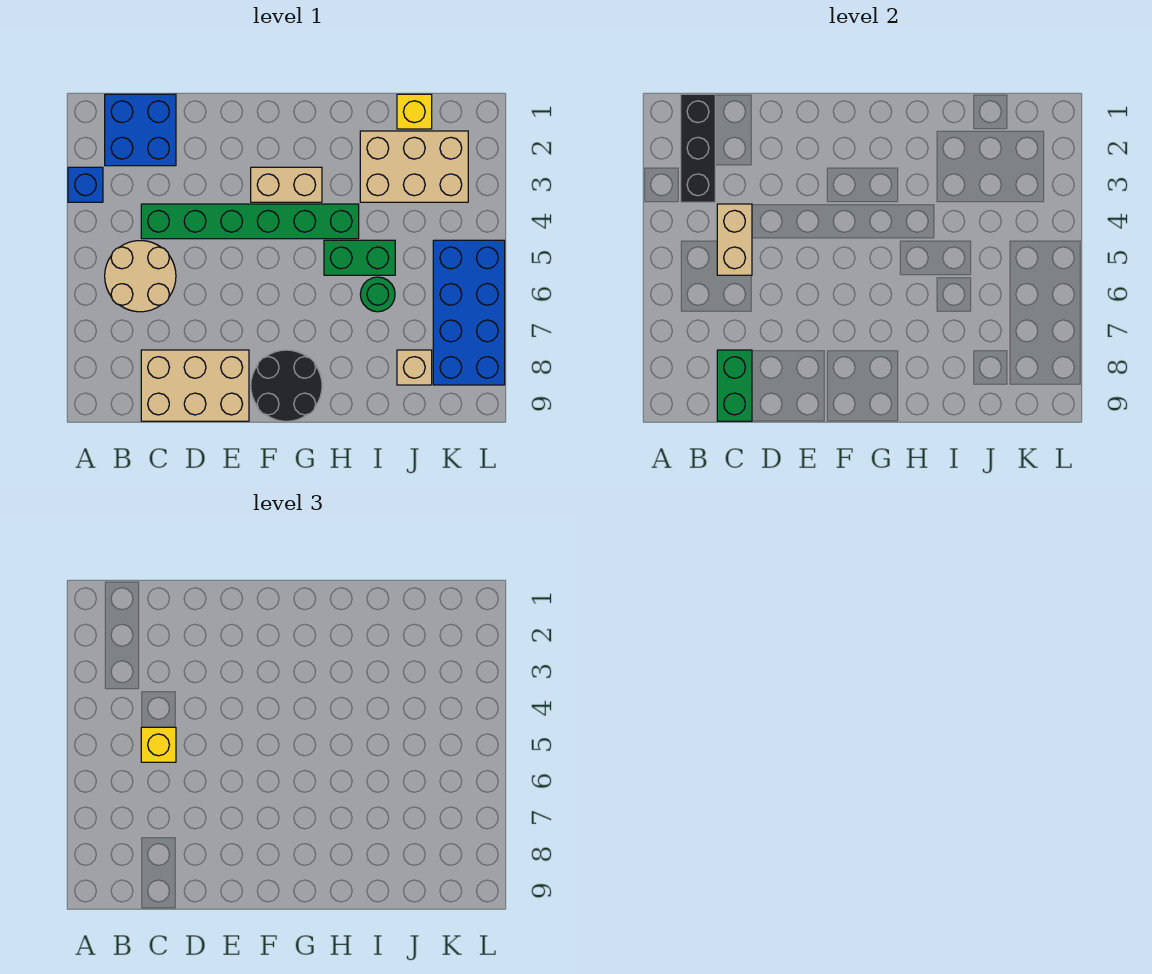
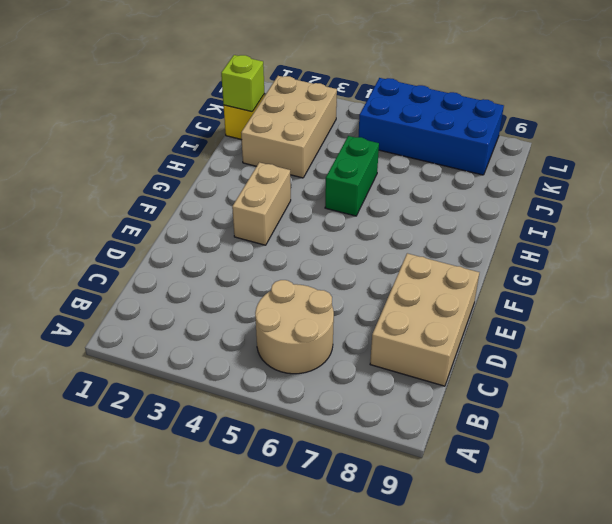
lime brick J1 level 2 -> none
none -> blue brick A3 level 1
none -> blue brick B1:C2 level 1
none -> green brick C4:H4 level 1

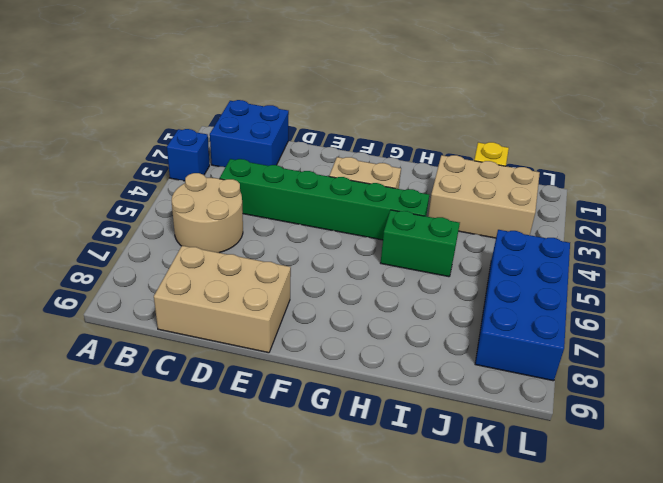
none -> black round brick F8:G9 level 1
none -> green round brick I6 level 1
none -> tan brick J8 level 1

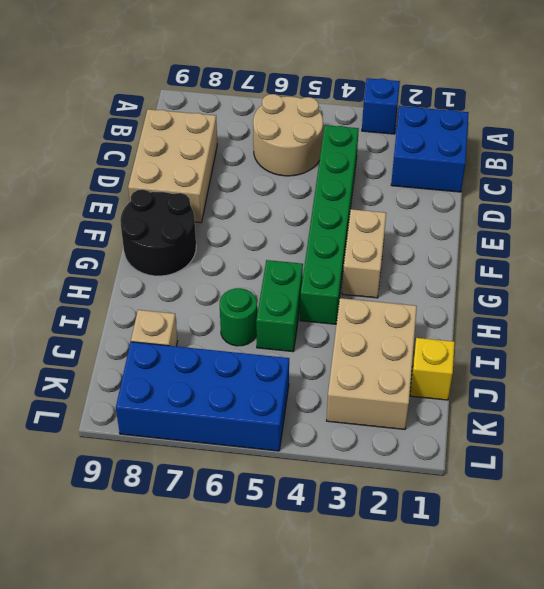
none -> black brick B1:B3 level 2
none -> tan brick C4:C5 level 2
none -> green brick C8:C9 level 2

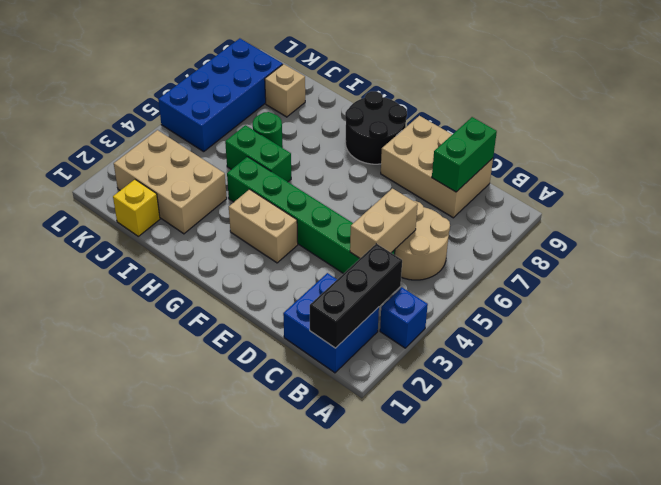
none -> yellow brick C5 level 3

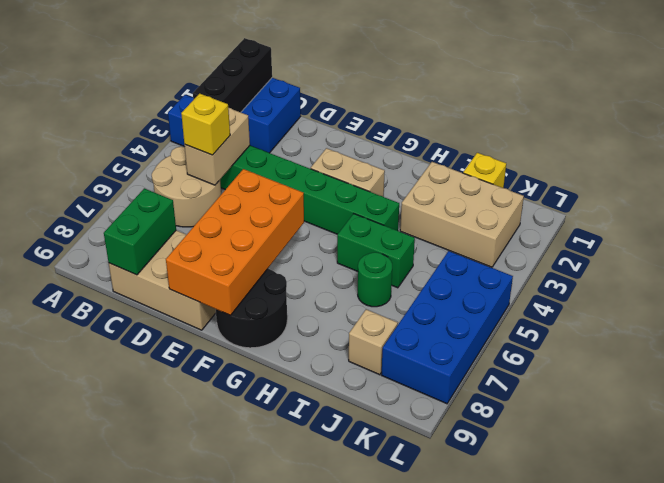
orange brick E6:F9 level 2 -> none

